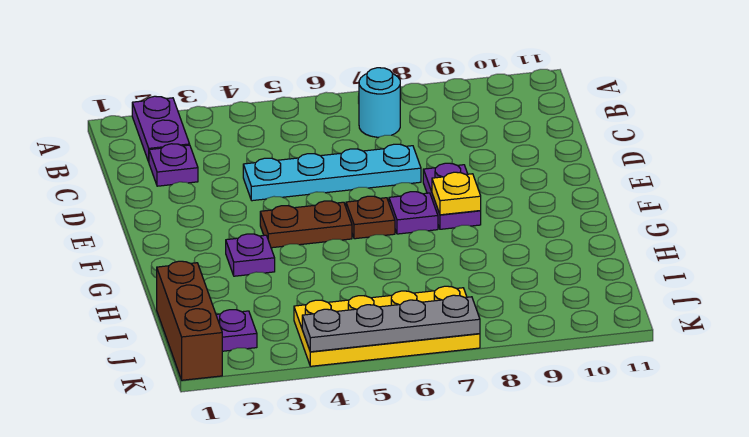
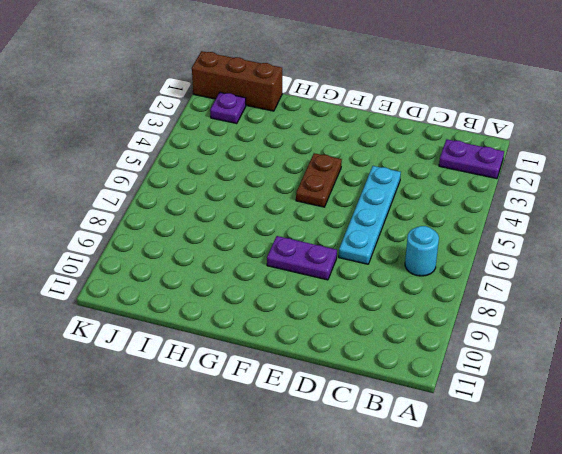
none -> purple plate C2 level 1
none -> brown plate F6 level 1
none -> purple plate F7 level 1

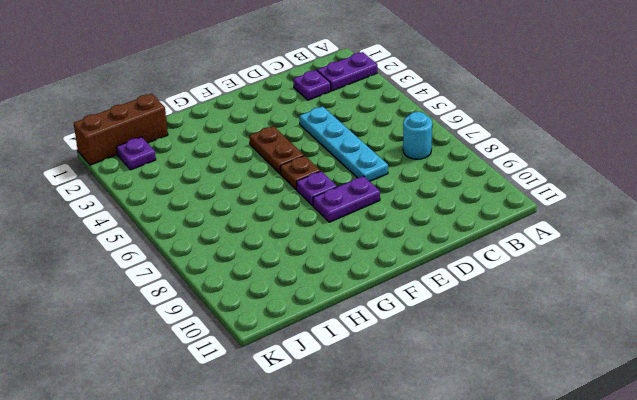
none -> purple plate G3 level 1
none -> yellow plate J4:K7 level 1
none -> yellow plate F8 level 2

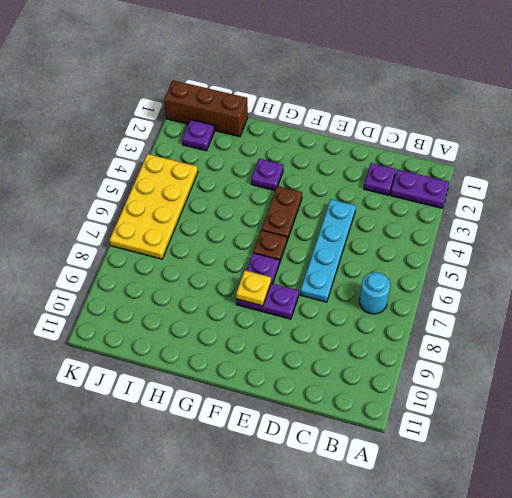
none -> grey plate K4:K7 level 2

